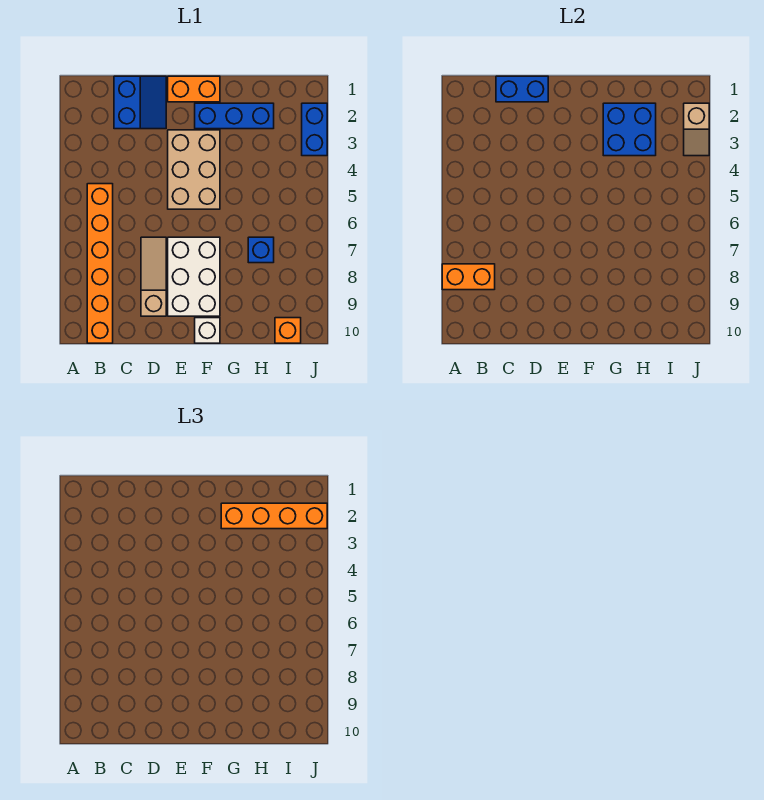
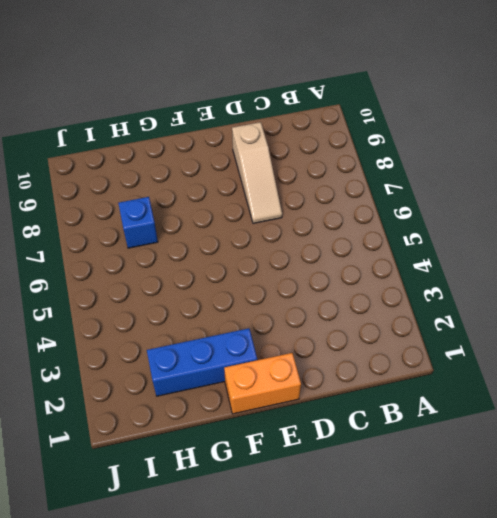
none -> orange brick B5:B10 level 1
none -> blue slope C1:D2 level 1 top C
none -> tan brick E3:F5 level 1

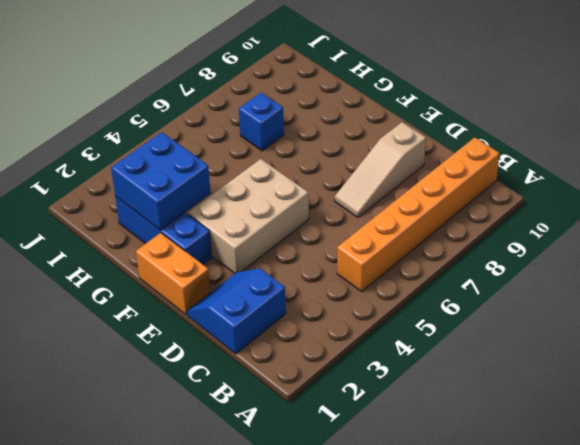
none -> white brick E7:F9 level 1
none -> white brick F10 level 1
none -> orange brick I10 level 1

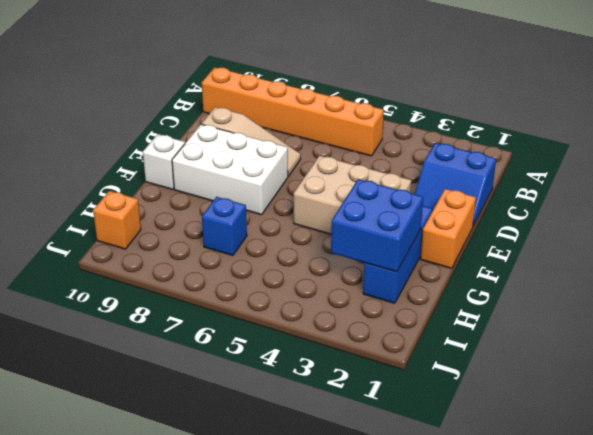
none -> blue brick J2:J3 level 1
none -> orange brick A8:B8 level 2
none -> blue brick C1:D1 level 2

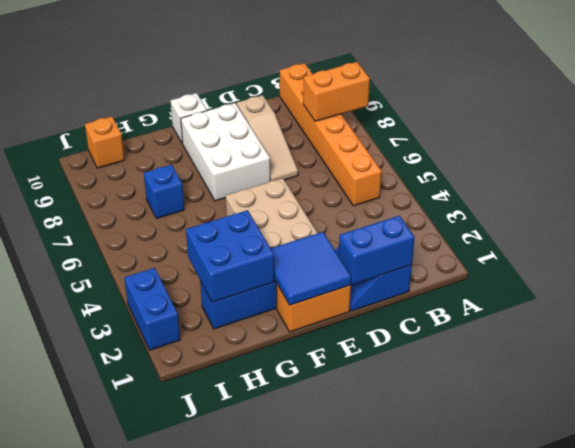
blue tile E1:F2 level 2 -> none
none -> tan slope J2:J3 level 2 top 2
none -> orange brick G2:J2 level 3

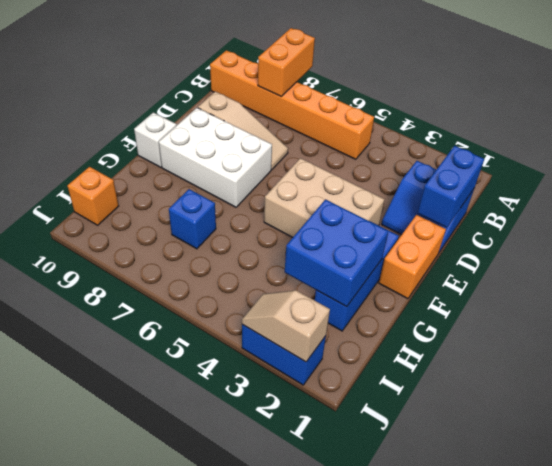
none -> orange brick G2:J2 level 3

